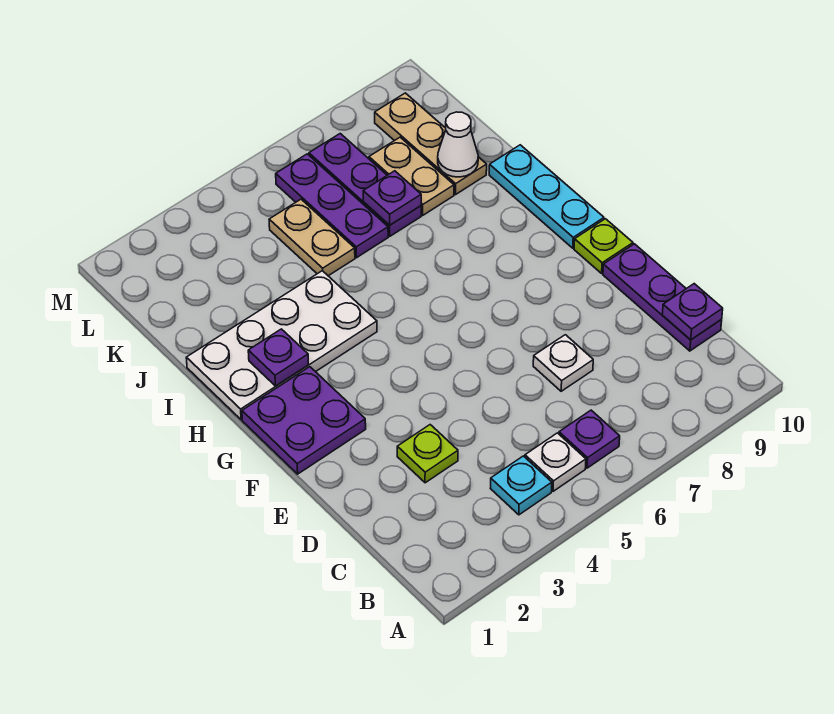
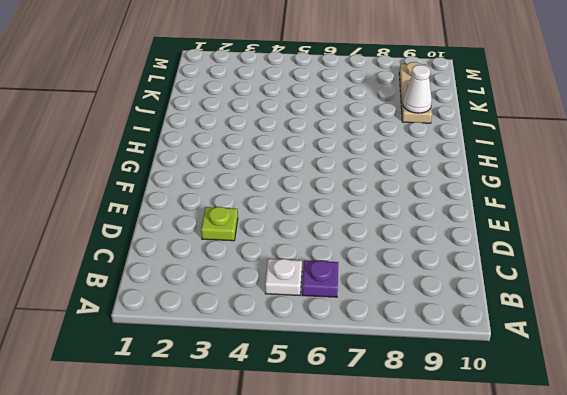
none -> cyan plate B4 level 1
none -> purple plate C10:E10 level 1
none -> white plate D7 level 1

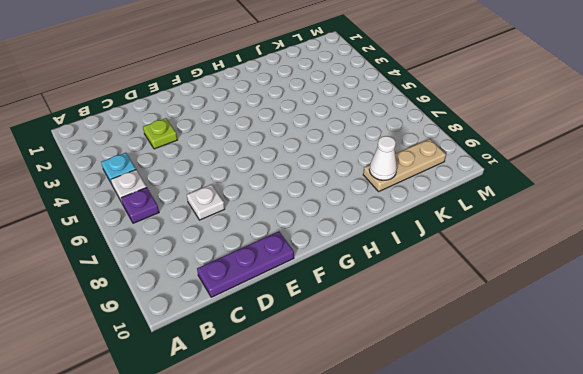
none -> purple plate F1:G2 level 1
none -> lime plate F10 level 1
none -> cyan plate G10:I10 level 1

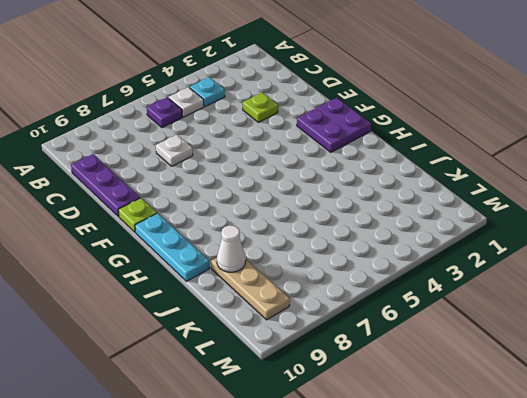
none -> white plate H1:I4 level 1
none -> tan plate J5:K5 level 1
none -> purple plate J6:L6 level 1

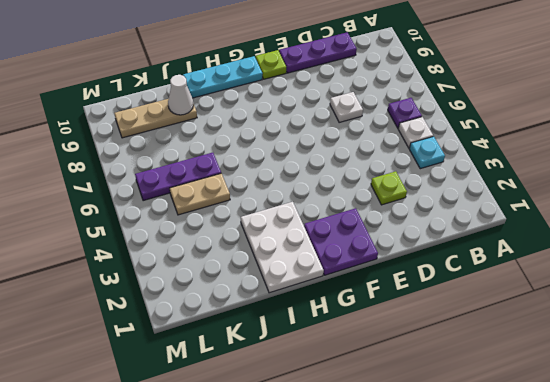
white plate H1:I3 level 1 -> white plate H1:I4 level 1
none -> purple plate J7:L7 level 1
none -> tan plate J8:K8 level 1
none -> purple plate C10 level 2

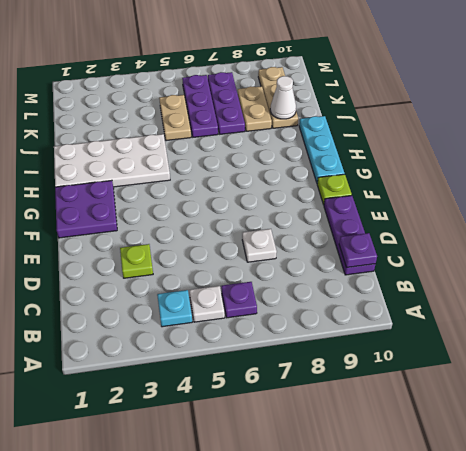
none -> purple plate H2 level 2
none -> purple plate J7 level 2

